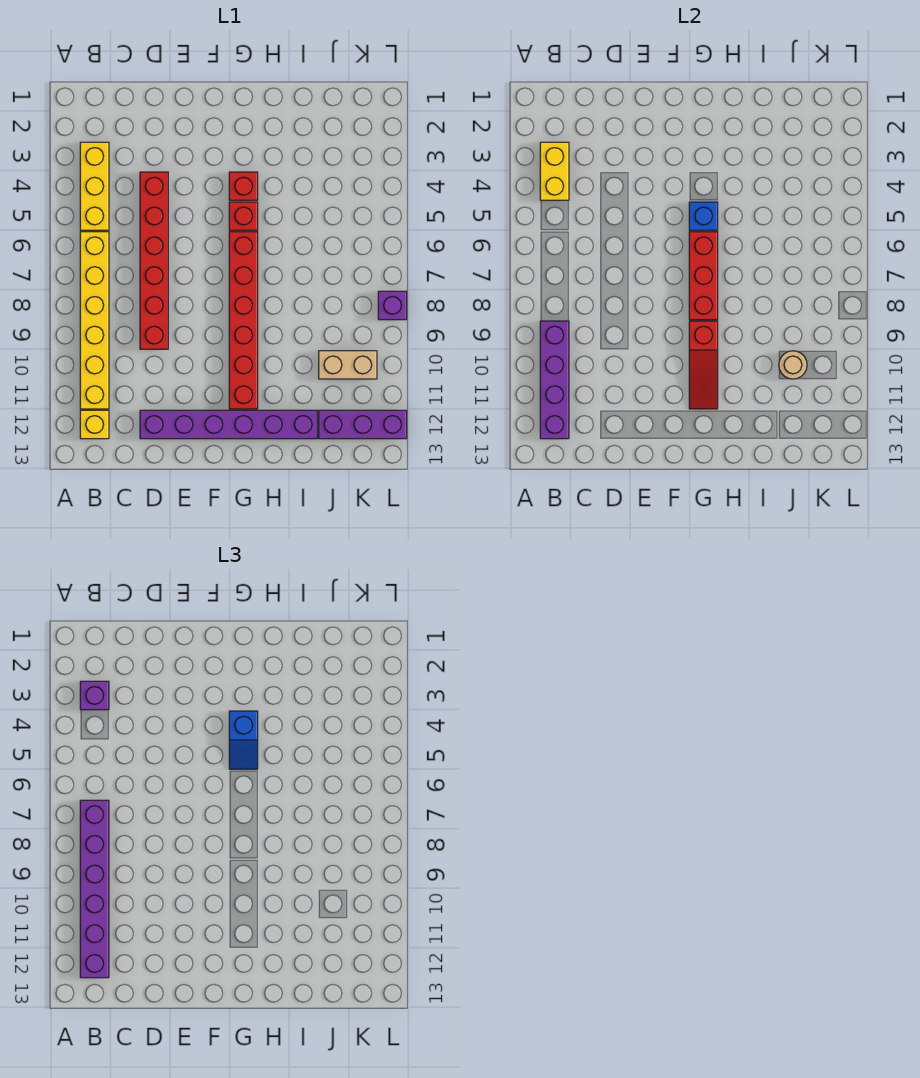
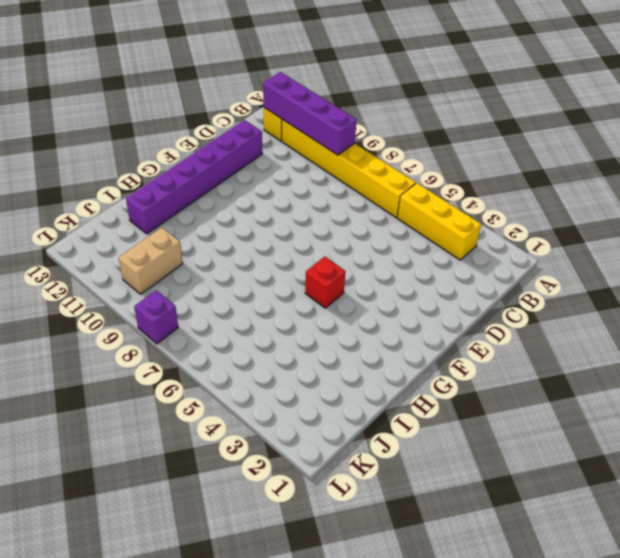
none -> red brick D4:D9 level 1
none -> red brick G4 level 1
none -> red brick G6:G11 level 1

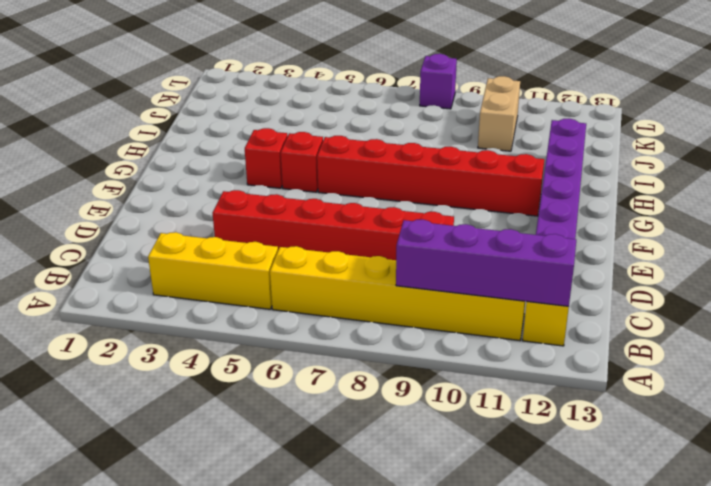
none -> purple brick J12:L12 level 1
none -> yellow brick B3:B4 level 2
none -> blue brick G5 level 2

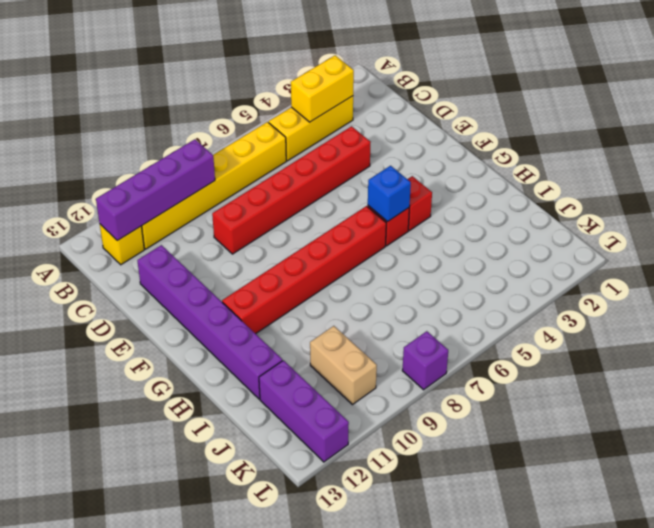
none -> red brick G6:G8 level 2
none -> red slope G9:G11 level 2 top 9
none -> tan round brick J10 level 2

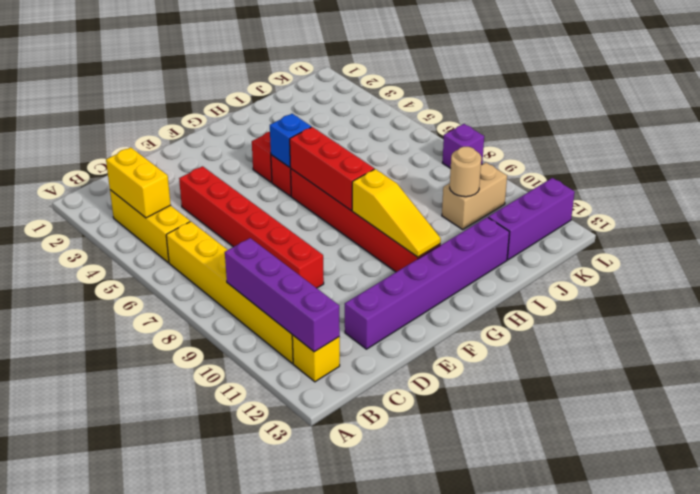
yellow slope G9:G11 level 2 top 9 -> red slope G9:G11 level 2 top 9
none -> purple brick B3 level 3
none -> purple brick B7:B12 level 3
none -> blue slope G4:G5 level 3 top 4

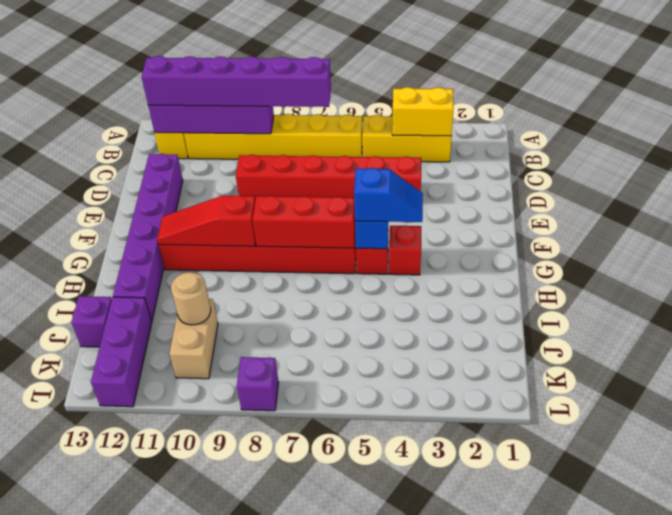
blue slope G4:G5 level 3 top 5 -> blue slope G4:G5 level 3 top 4
purple brick J13 level 1 -> purple brick B3 level 3

